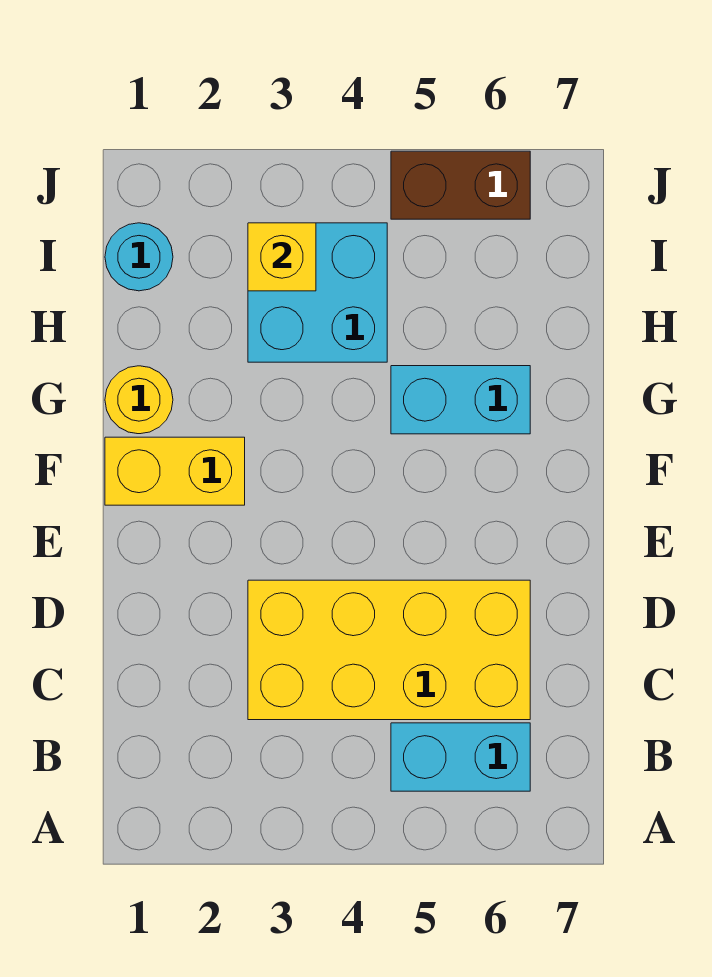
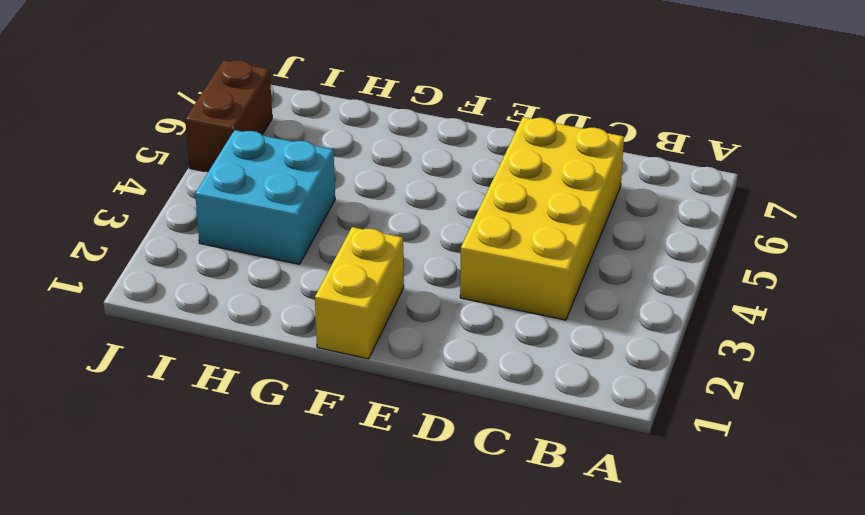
none -> cyan brick B5:B6 level 1
none -> yellow round brick G1 level 1

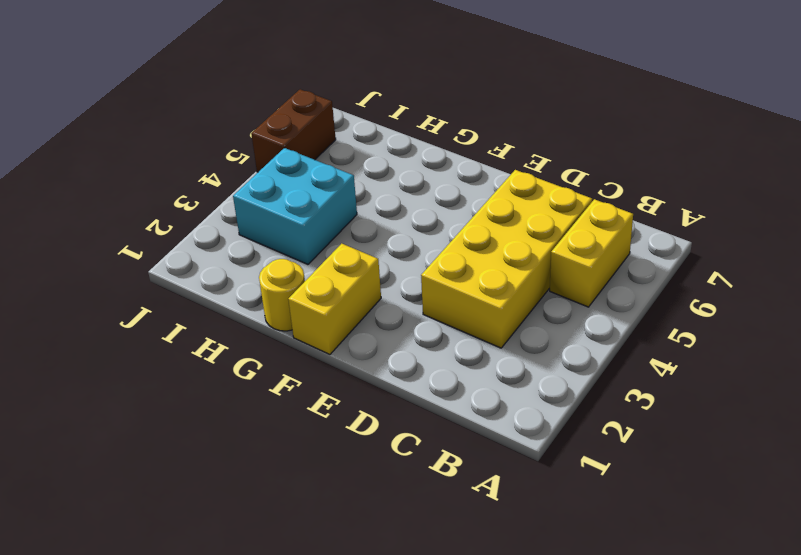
yellow brick B5:B6 level 1 -> cyan brick B5:B6 level 1
none -> cyan brick G5:G6 level 1
none -> cyan round brick I1 level 1

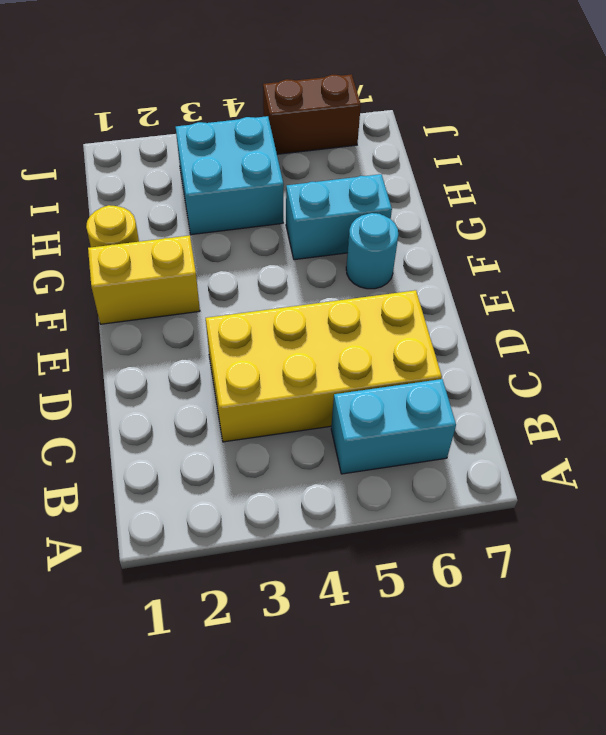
cyan round brick F6 level 1 -> cyan round brick I1 level 1
none -> yellow brick I3 level 2

